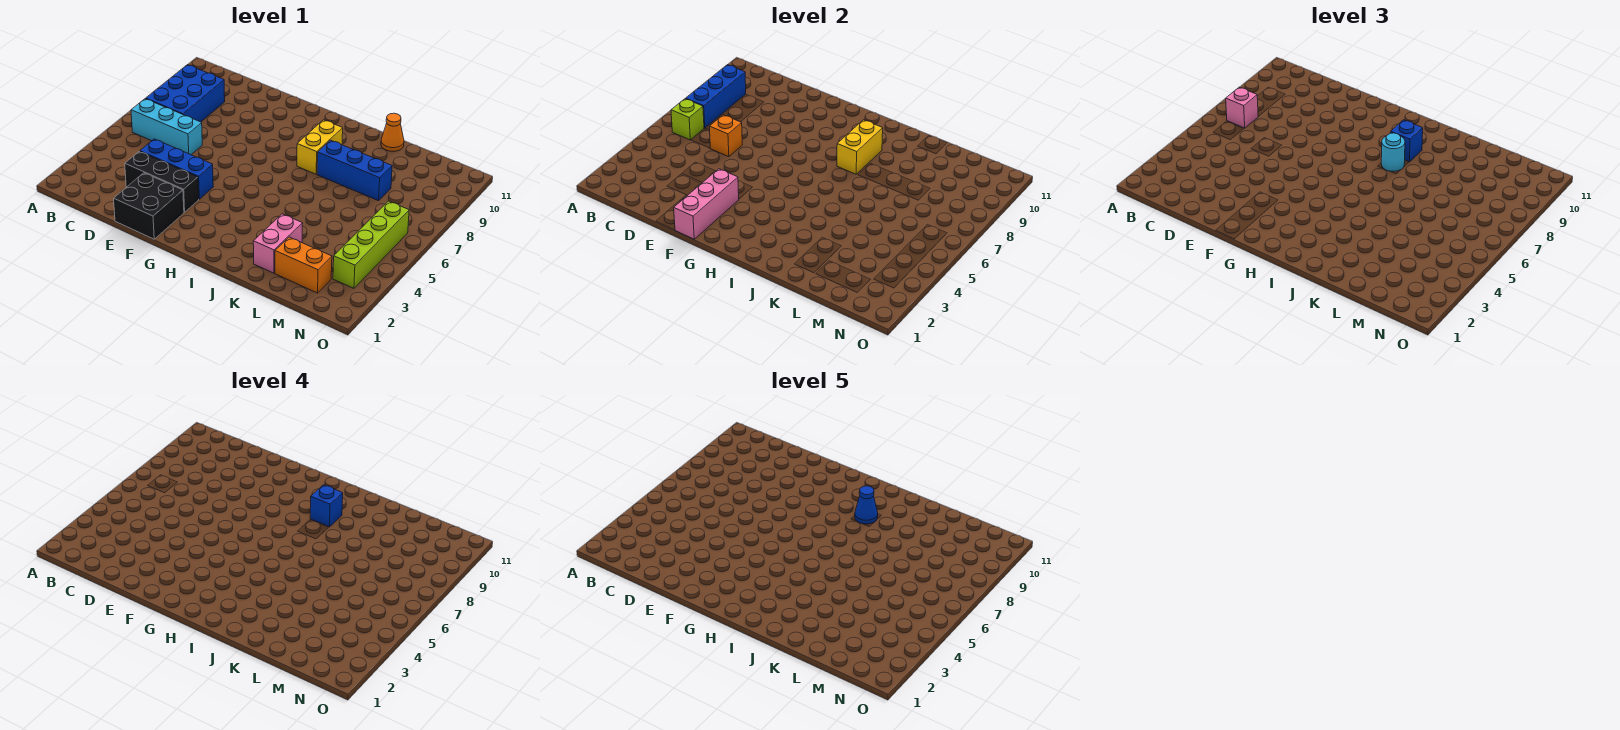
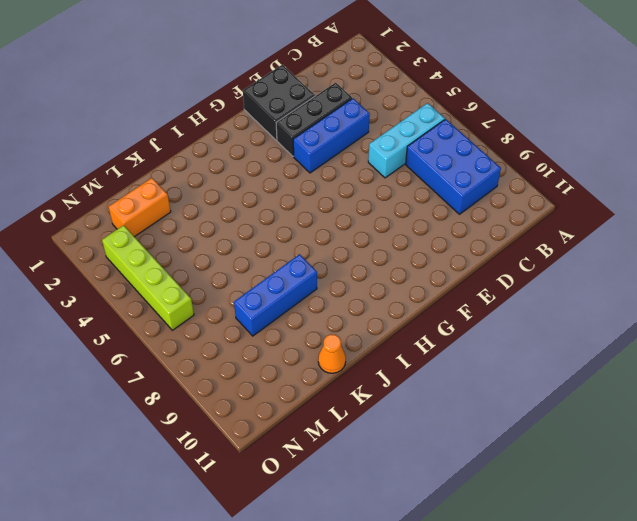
none -> yellow brick I8:I9 level 1
none -> pink brick K2:K3 level 1
none -> lime brick B6 level 2

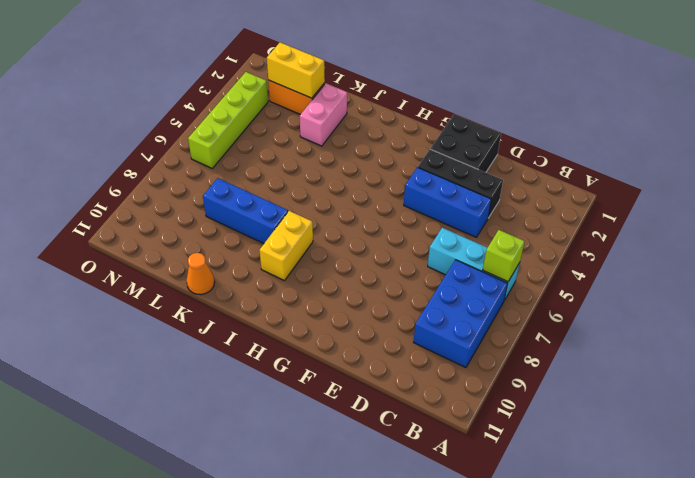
yellow brick L2:M2 level 2 -> yellow brick I8:I9 level 2
none -> blue brick B7:B9 level 2
none -> orange brick D6 level 2
none -> pink brick F1:F3 level 2

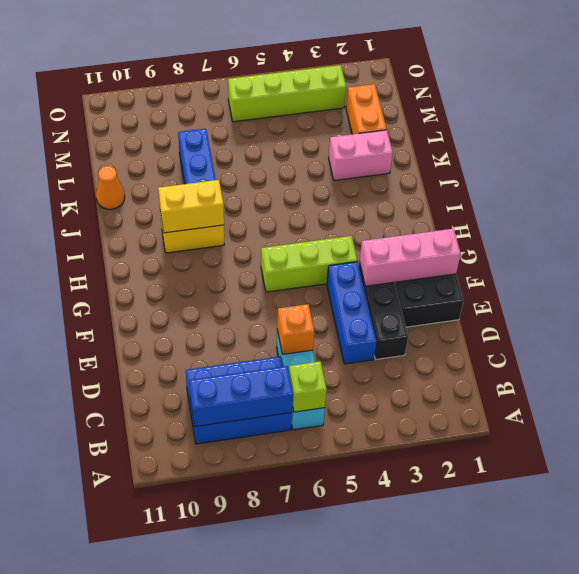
lime brick G4:G6 level 1 -> none
none -> pink brick B7 level 3
none -> cyan round brick I8 level 3
none -> blue brick I9 level 3

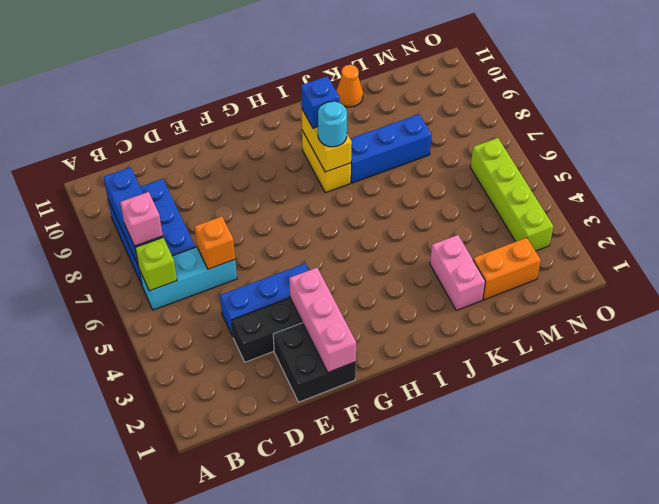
none -> blue brick I9 level 4
none -> blue cone I9 level 5

